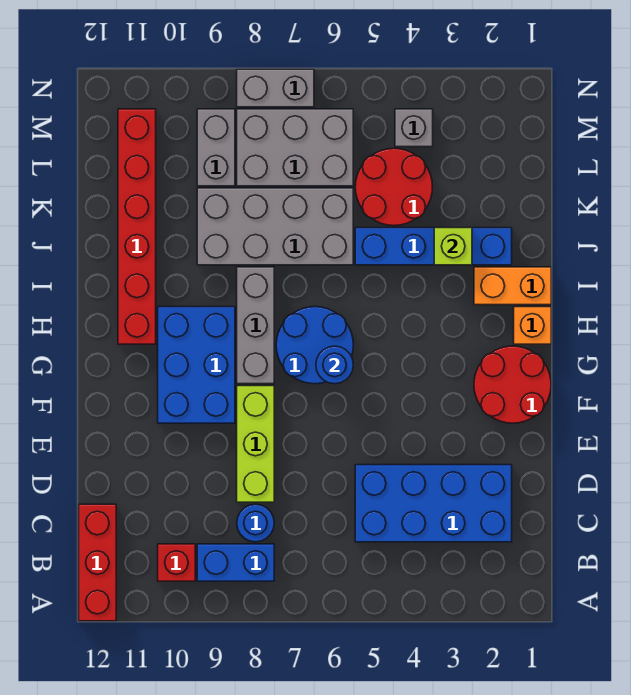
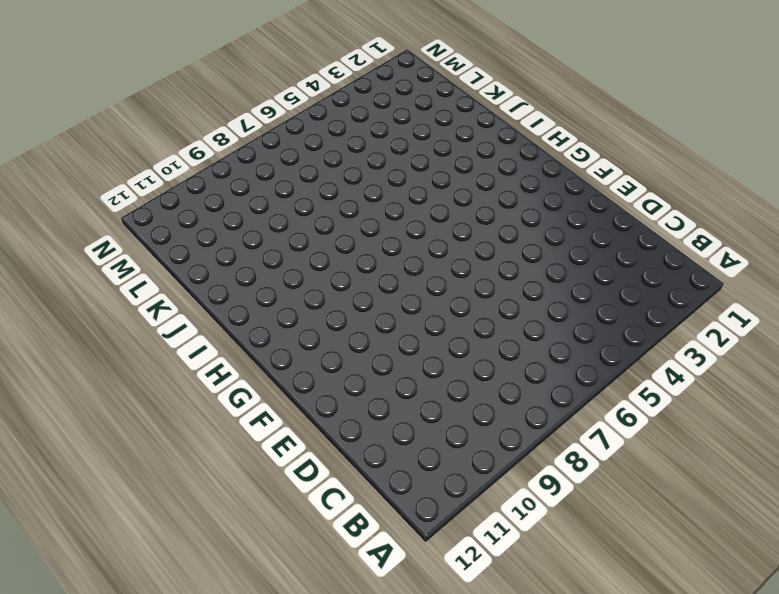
none -> red brick A12:C12 level 1
none -> blue brick B8:B9 level 1
none -> red brick B10 level 1

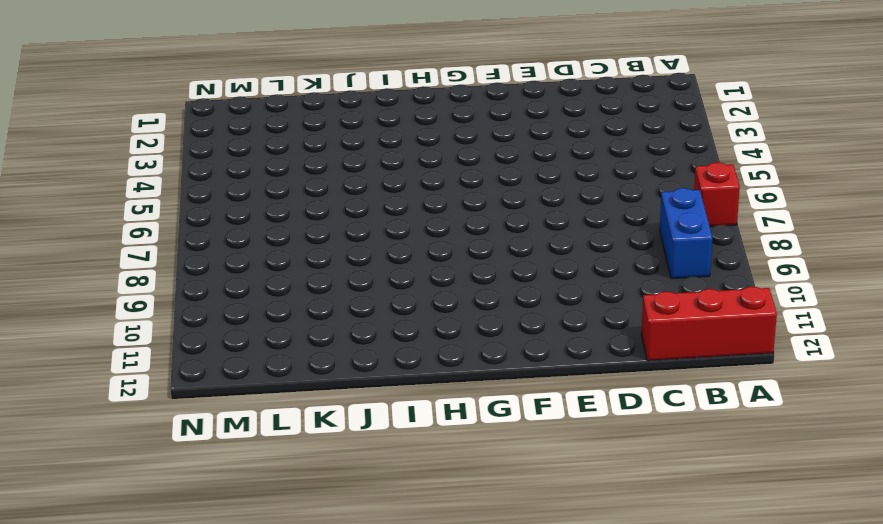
red brick A7 level 1 -> red brick B10 level 1
none -> blue brick C2:D5 level 1
none -> blue round brick C8 level 1
none -> lime brick D8:F8 level 1

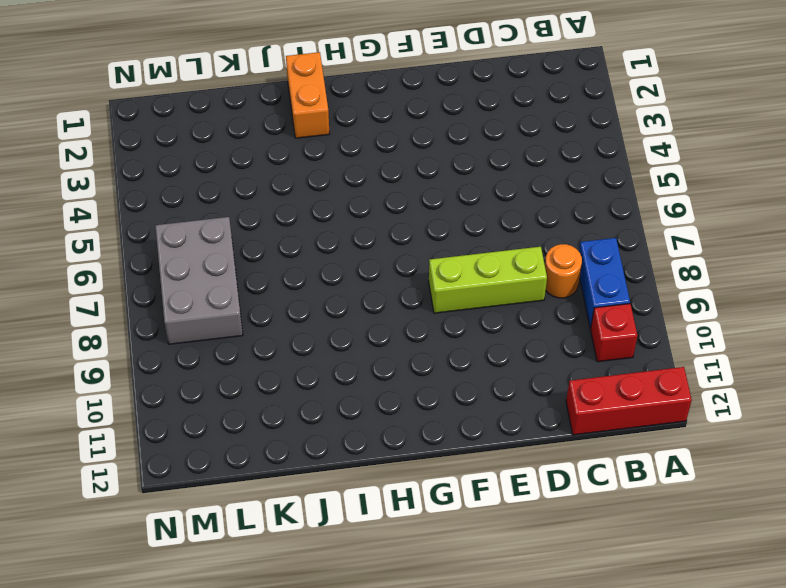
orange round brick C8 level 1 -> blue round brick C8 level 1
none -> blue brick C2:D5 level 1
none -> red round brick F1:G2 level 1
none -> blue brick F9:H10 level 1

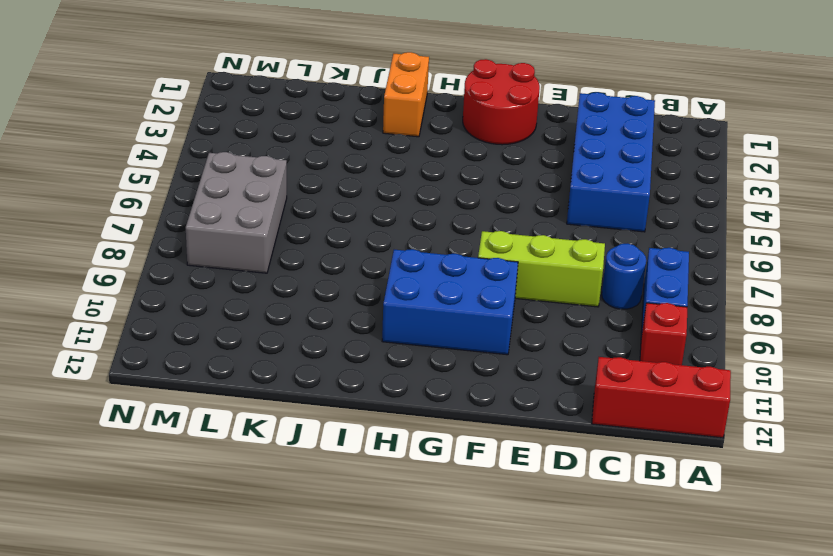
none -> blue round brick G6:H7 level 1
none -> grey brick G8:I8 level 1
none -> orange brick H1 level 1

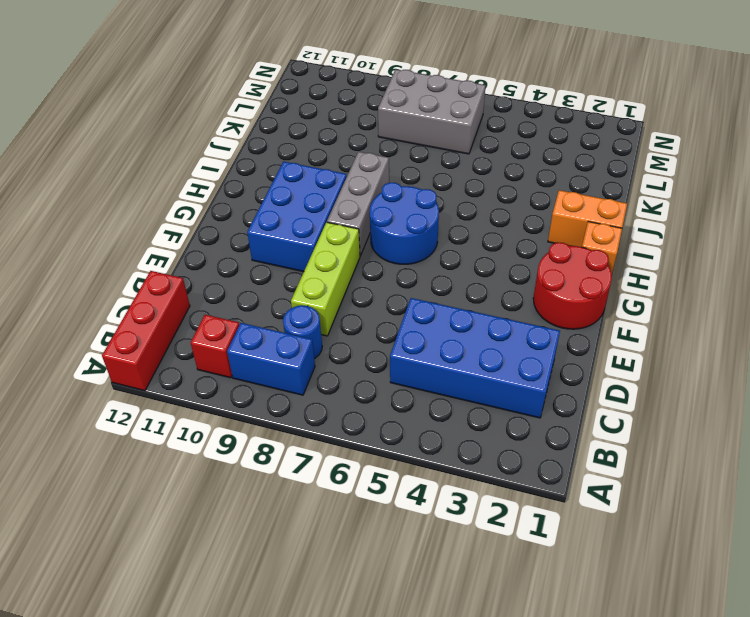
none -> red brick H11:M11 level 1
none -> blue brick J2:J5 level 1
none -> grey brick J6:K9 level 1

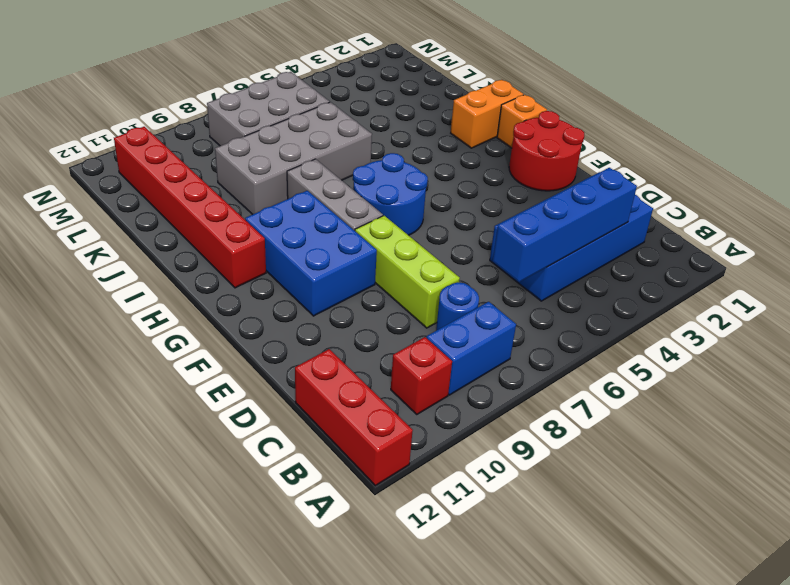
blue brick C3:C6 level 2 -> blue brick J2:J5 level 1
none -> red round brick K4:L5 level 1
none -> grey brick L9:M9 level 1
none -> grey brick M4 level 1

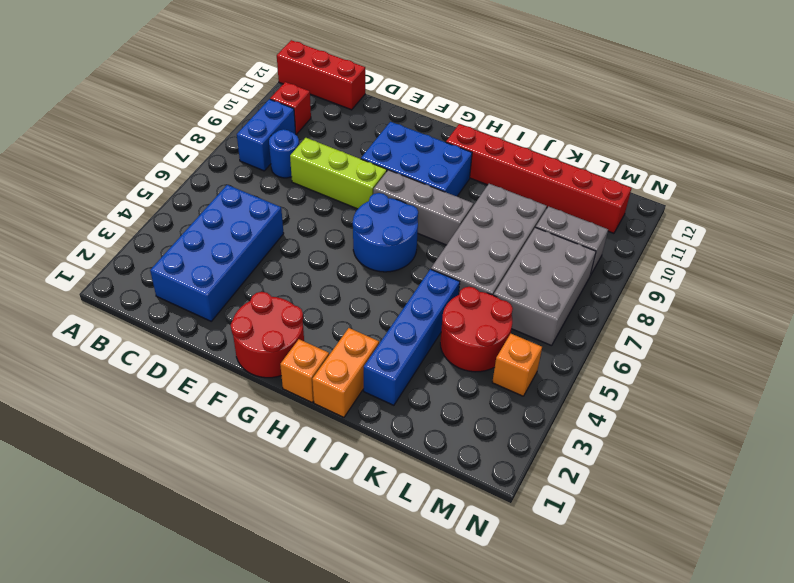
orange brick M4 level 1 -> grey brick M4 level 1
none -> grey brick N7:N8 level 1
none -> blue round brick G6 level 2
none -> lime brick J3 level 2

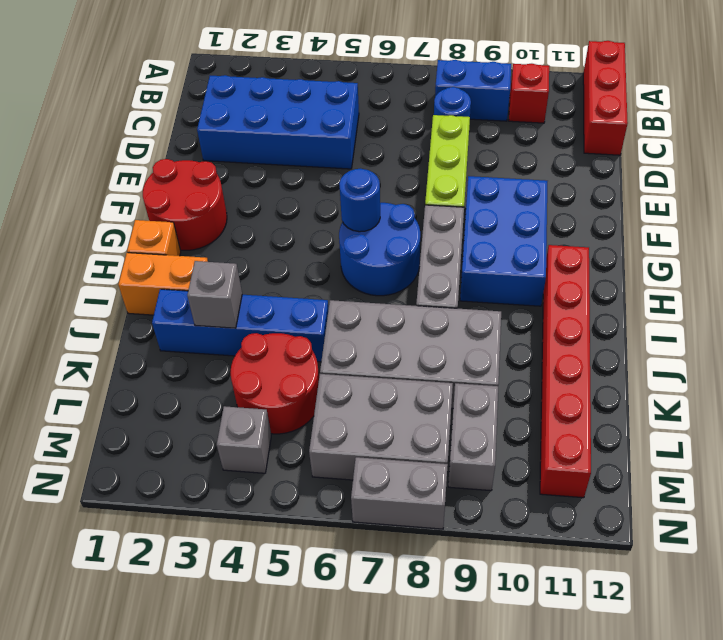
grey brick J3 level 2 -> lime brick J3 level 2

